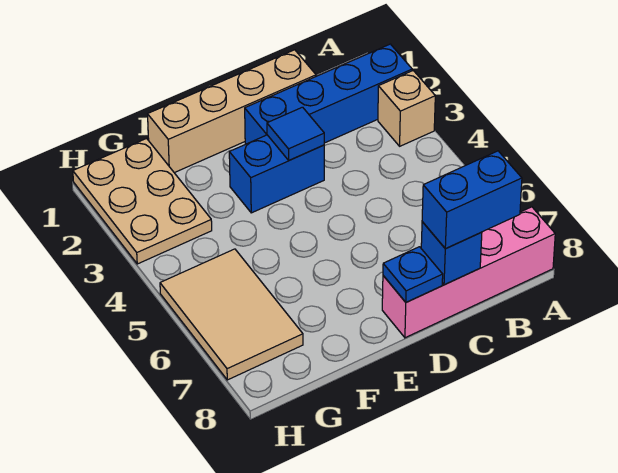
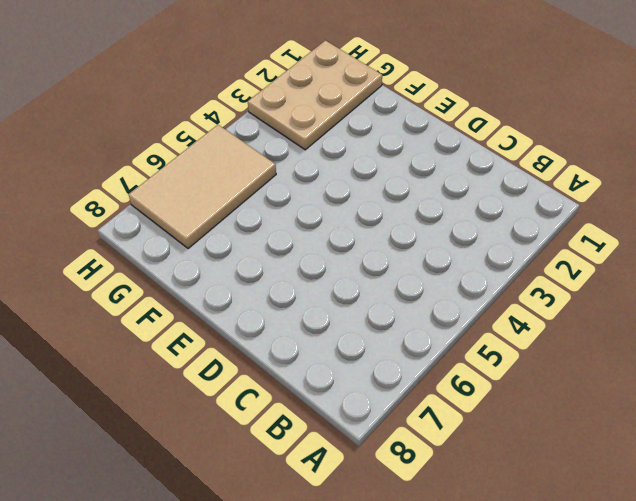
none -> blue brick A2:D2 level 1
none -> tan brick A3 level 1

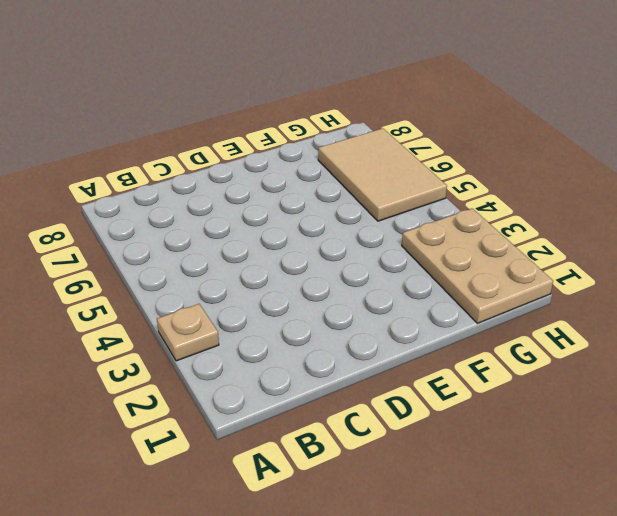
tan plate A3 level 1 -> tan brick A3 level 1
none -> blue brick A2:D2 level 1
none -> pink brick A8:D8 level 1

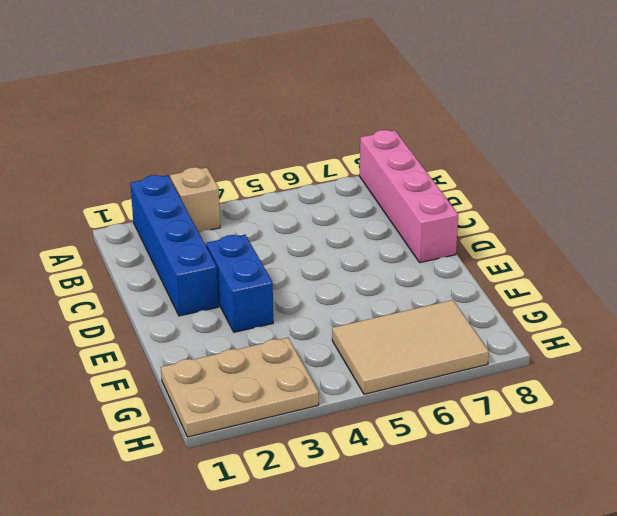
none -> tan brick C1:F1 level 1
none -> blue brick C8 level 2

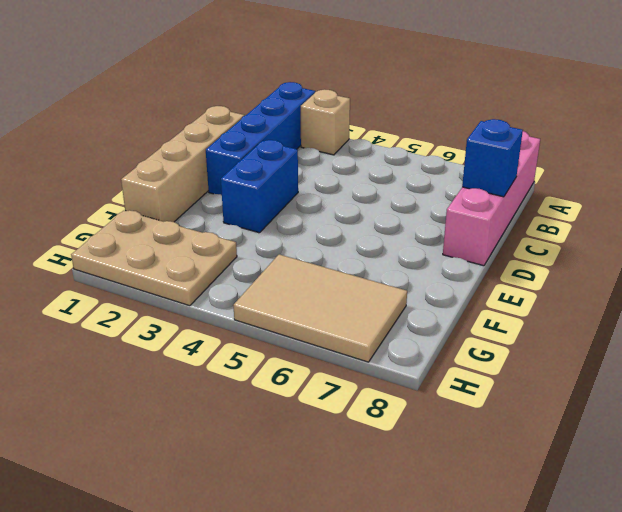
none -> blue tile D3 level 2
none -> blue plate D8 level 2

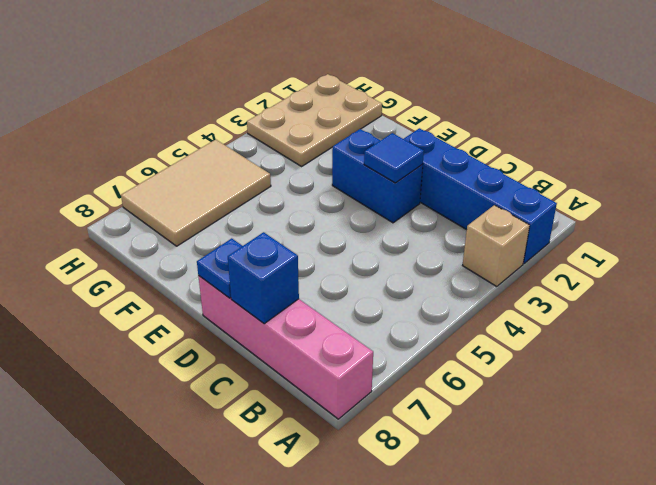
none -> tan brick C1:F1 level 1
none -> blue brick B8:C8 level 3

